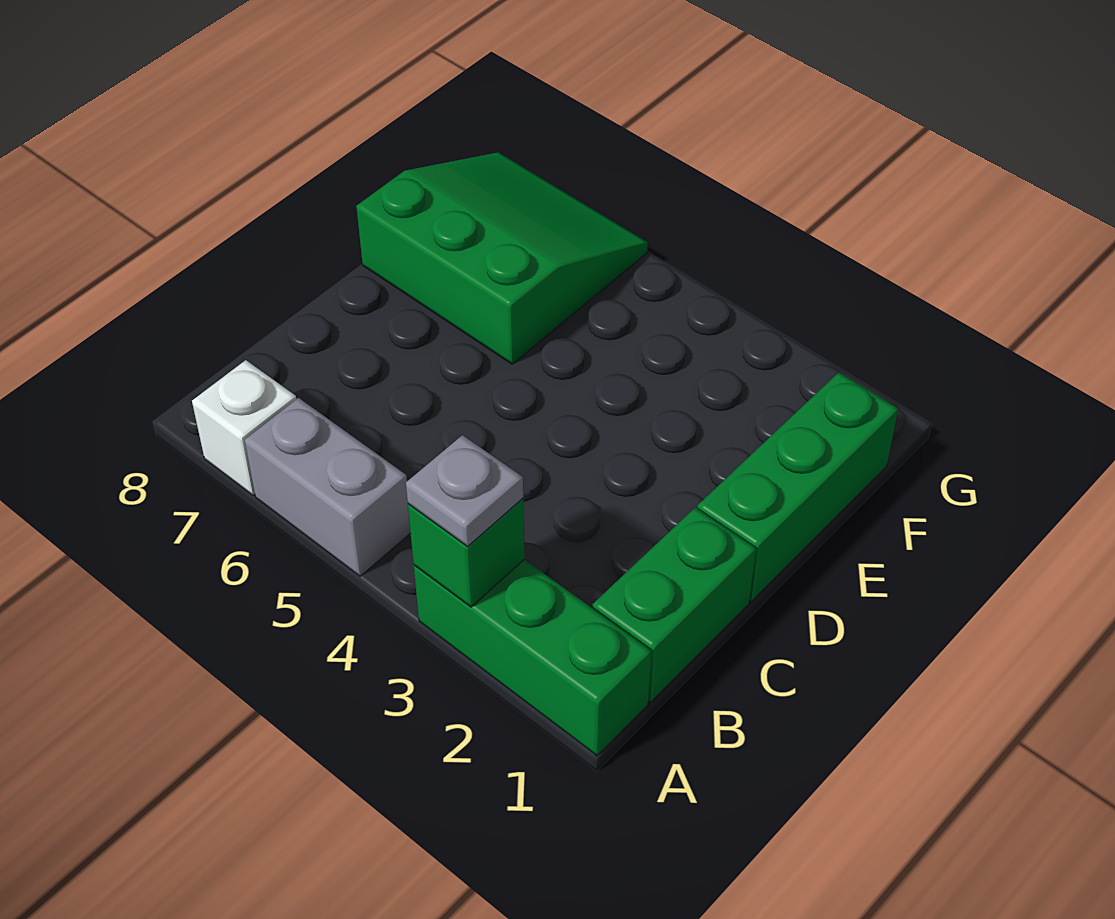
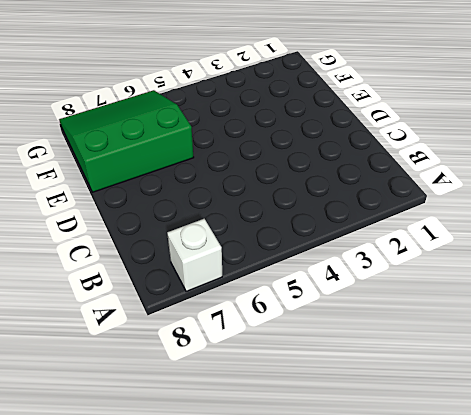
none -> green brick A1:A3 level 1
none -> grey brick A5:A6 level 1

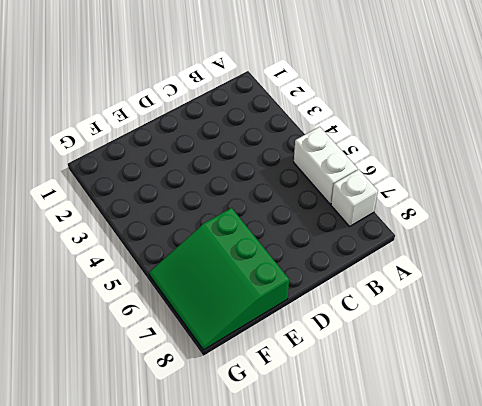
white brick A5:A6 level 1 -> grey brick A5:A6 level 1
none -> green brick A1:A3 level 1
none -> green brick B1:C1 level 1

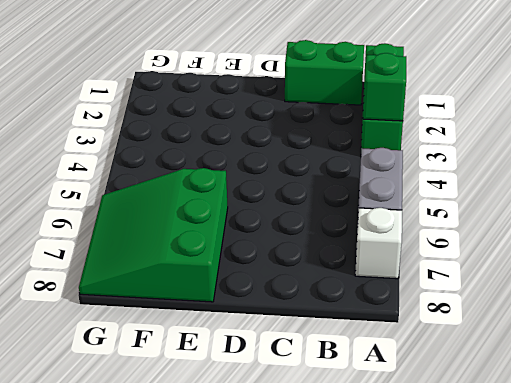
none -> green brick D1:F1 level 1
none -> grey plate A3 level 3

